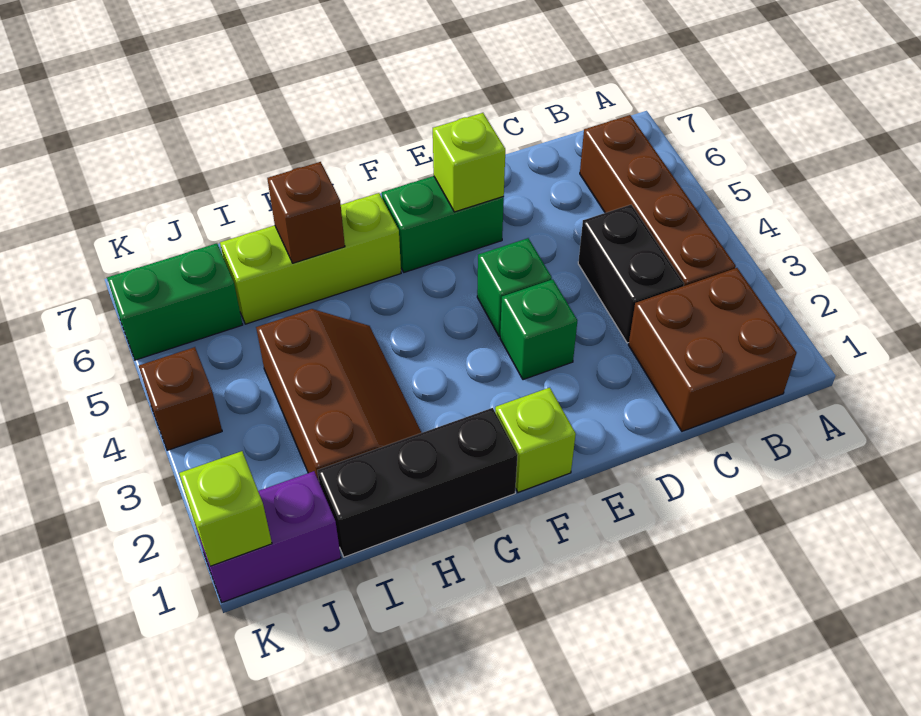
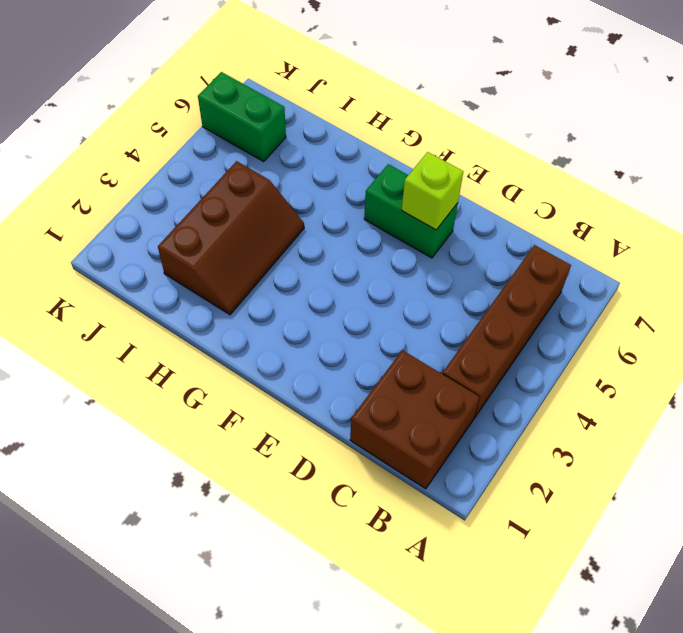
none -> black brick C3:C4 level 1
none -> green brick E3 level 1
none -> green brick E4 level 1

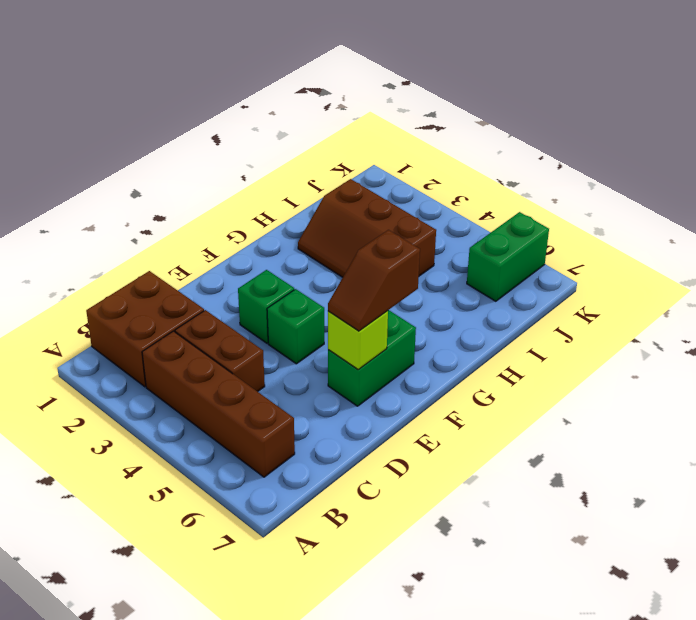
brown brick C3:C4 level 1 -> black brick C3:C4 level 1
brown slope E6:F6 level 3 top F -> none
none -> lime brick F1 level 1
none -> black brick G1:I1 level 1
none -> lime brick G6:I6 level 1

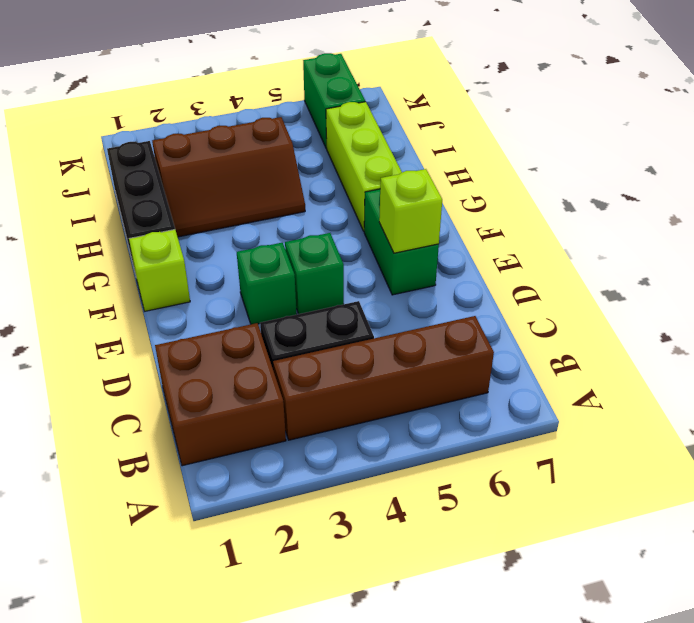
none -> purple brick J1:K1 level 1
none -> brown brick K4 level 1
none -> brown brick H6 level 2

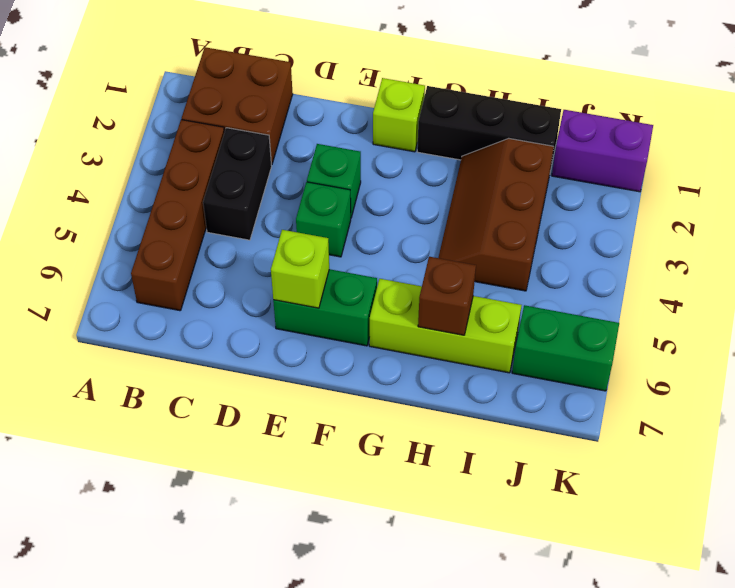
none -> brown brick K4 level 1
none -> lime brick K1 level 2

